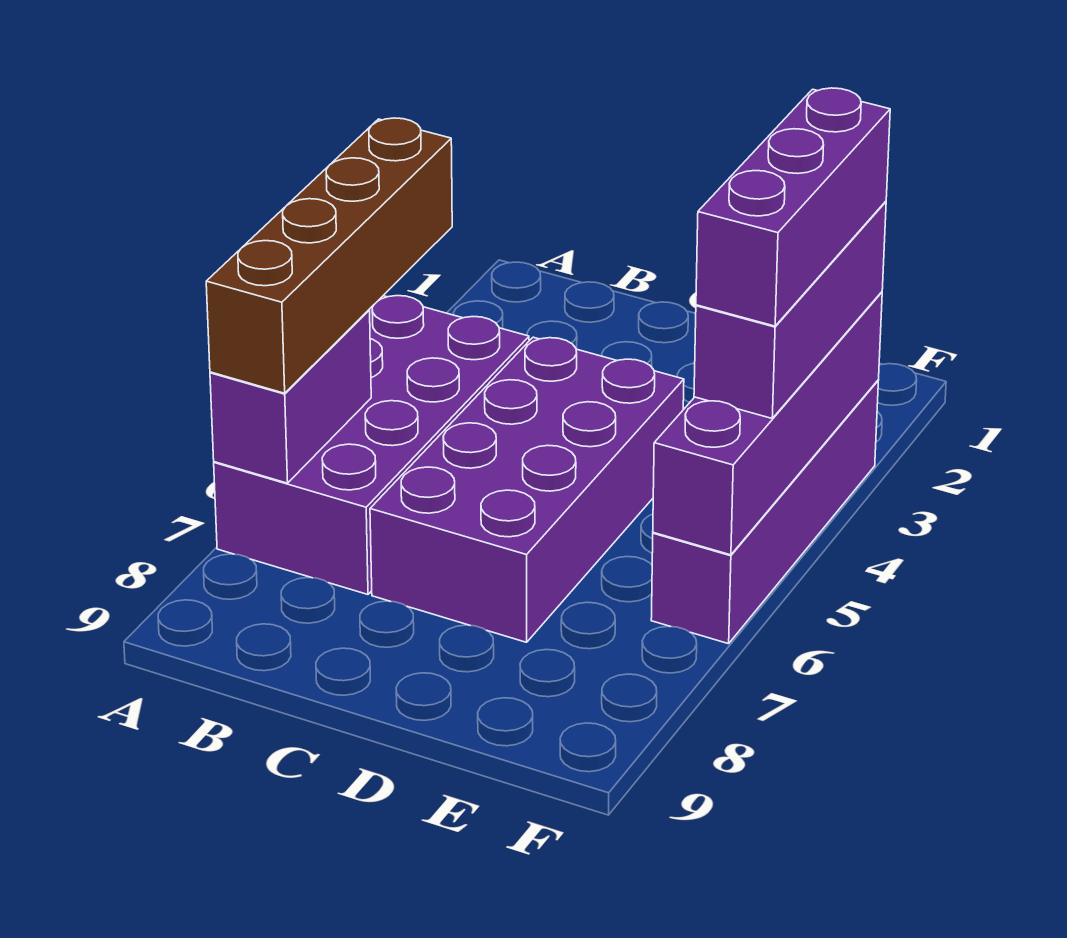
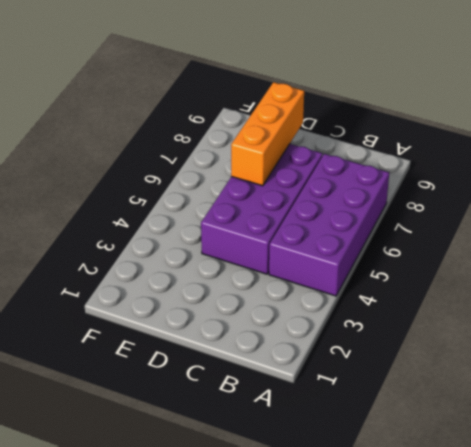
orange brick D6:D8 level 2 -> none
none -> purple brick F3:F6 level 1
none -> purple brick A6:A7 level 2

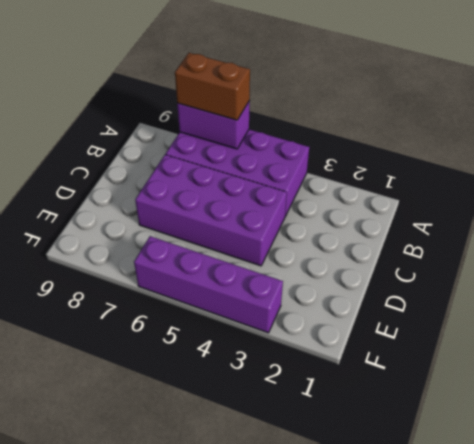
brown brick A6:A7 level 3 -> brown brick A4:A7 level 3
none -> purple brick F3:F6 level 2
none -> purple brick F3:F5 level 3

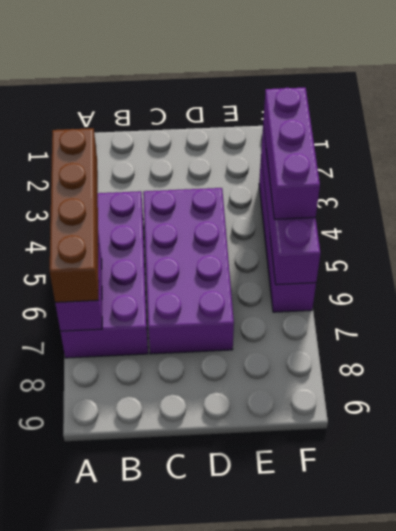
none -> purple brick F3:F5 level 4

